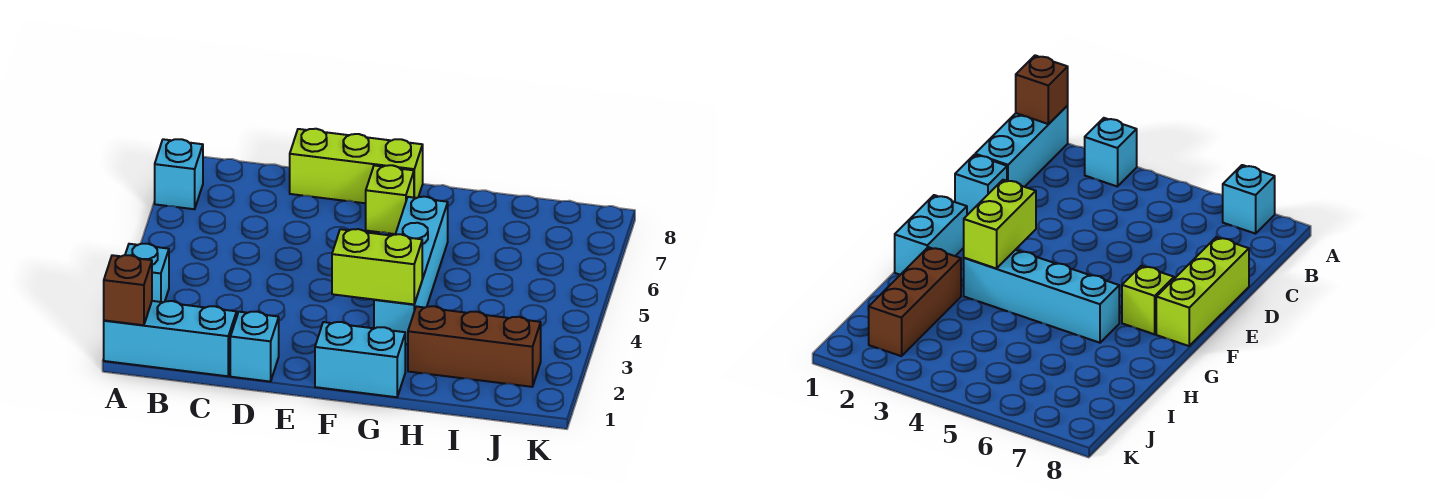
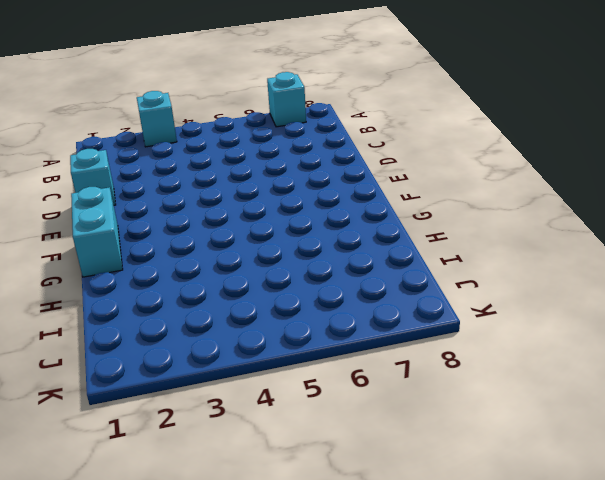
none -> cyan brick A1:C1 level 1
none -> lime brick D8:F8 level 1

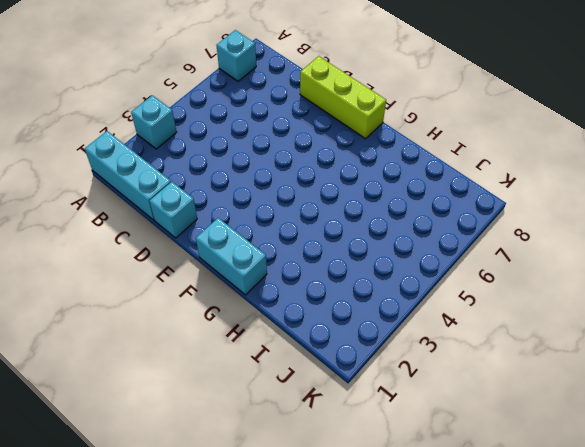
none -> lime brick F7 level 1
none -> cyan brick G3:G6 level 1

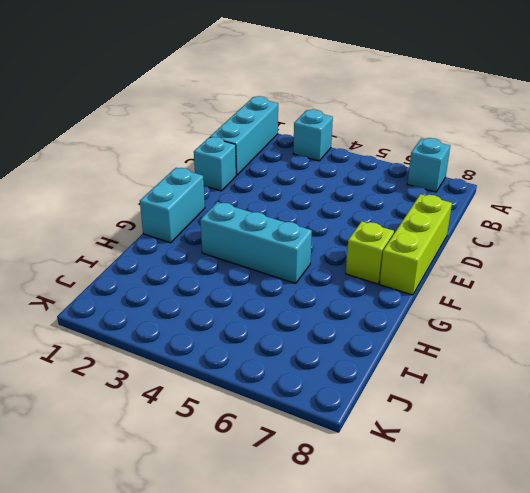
cyan brick G3:G5 level 1 -> cyan brick G3:G6 level 1
none -> brown brick H2:J2 level 1
none -> brown brick A1 level 2

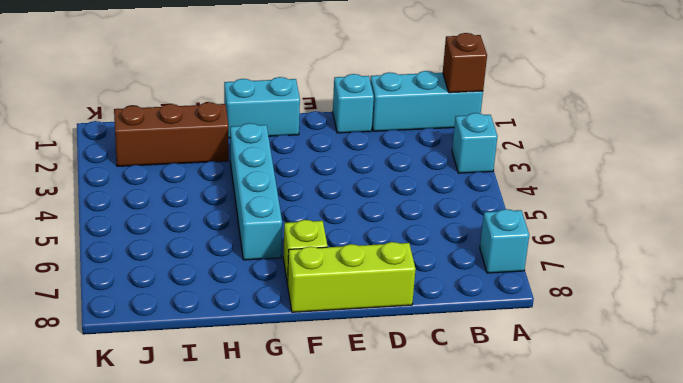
none -> lime brick F3:G3 level 2

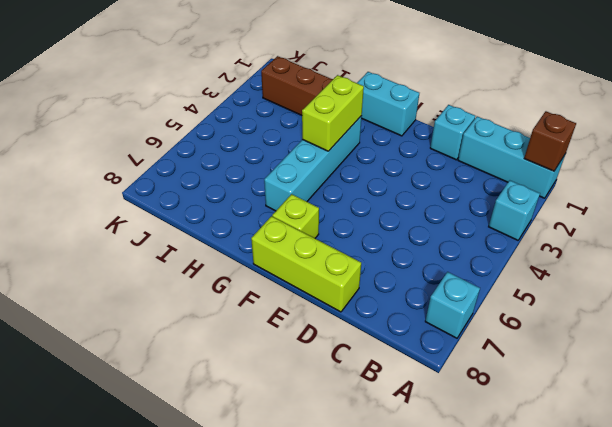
lime brick G3:G4 level 2 -> lime brick F3:G3 level 2

